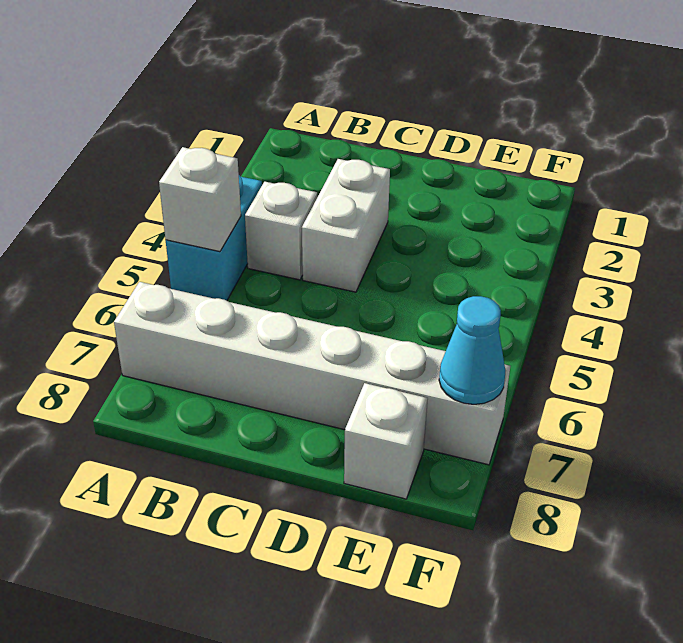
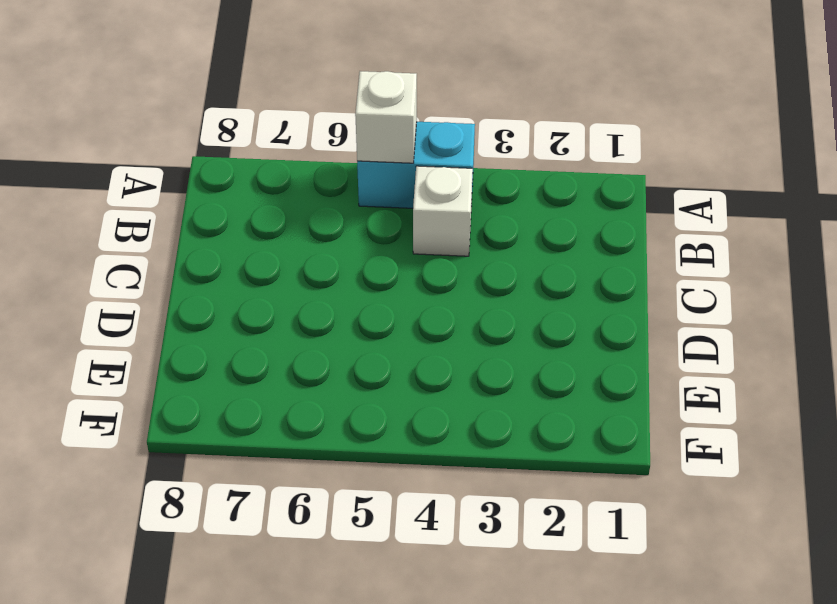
none -> white brick A7:F7 level 1
none -> white brick C3:C4 level 1

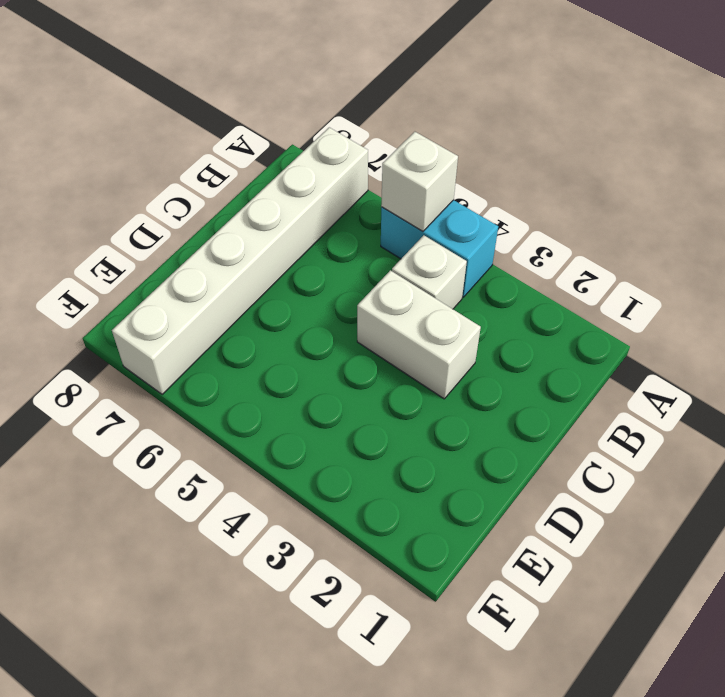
none -> white brick E8 level 1
none -> cyan cone F7 level 2

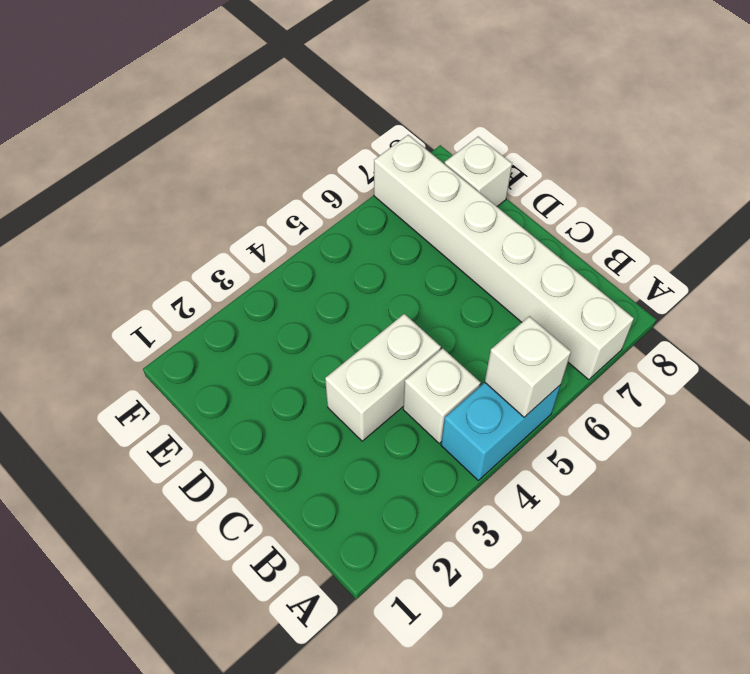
none -> cyan cone F7 level 2

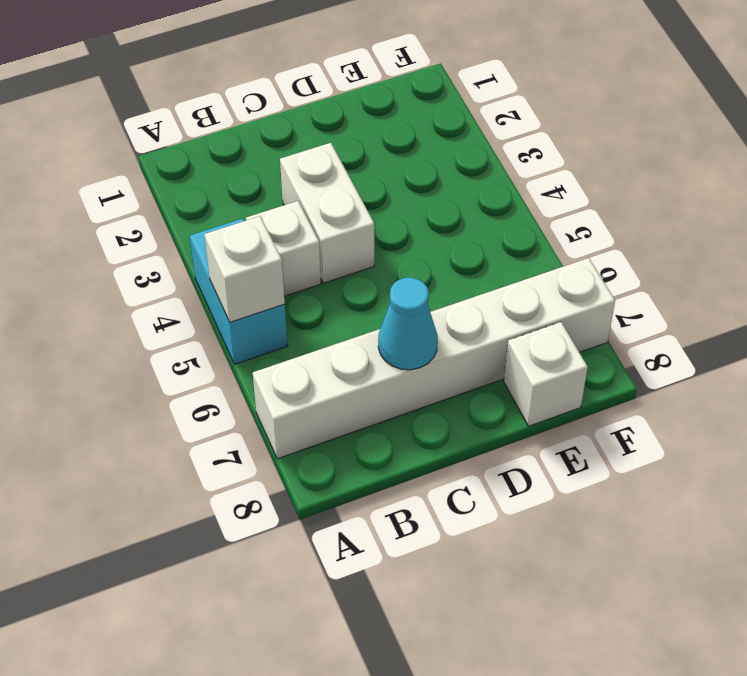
cyan cone C7 level 2 -> cyan cone F7 level 2

